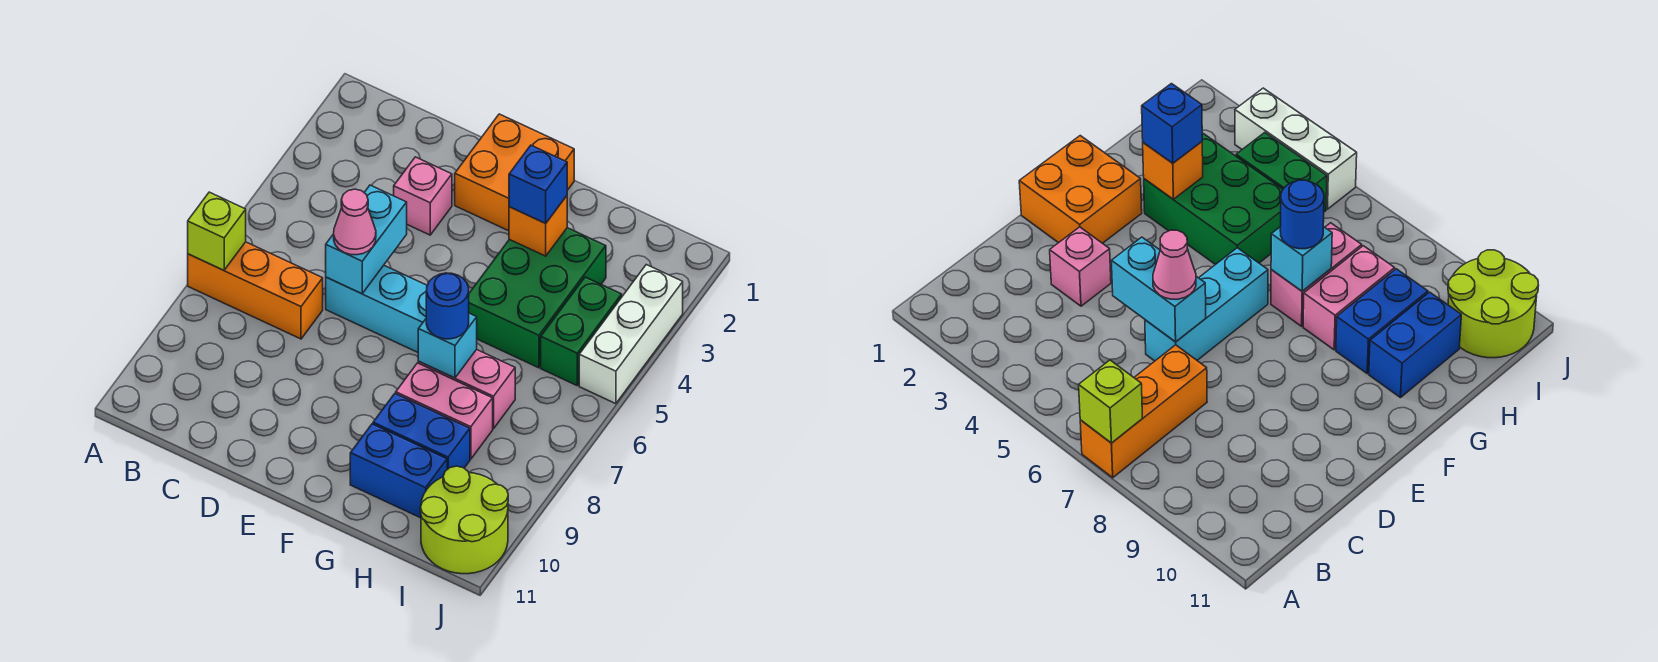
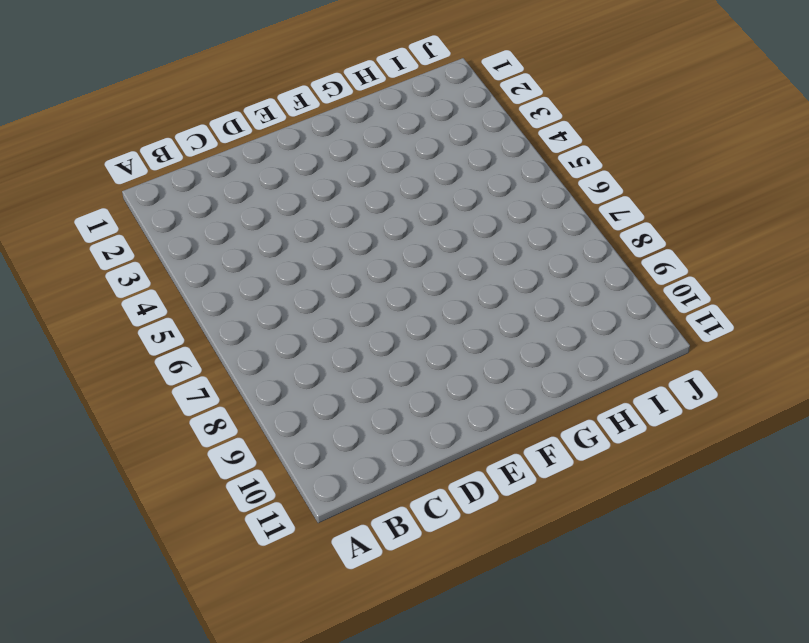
none -> orange brick A7:C7 level 1
none -> pink brick D3 level 1
none -> cyan brick D6:F6 level 1

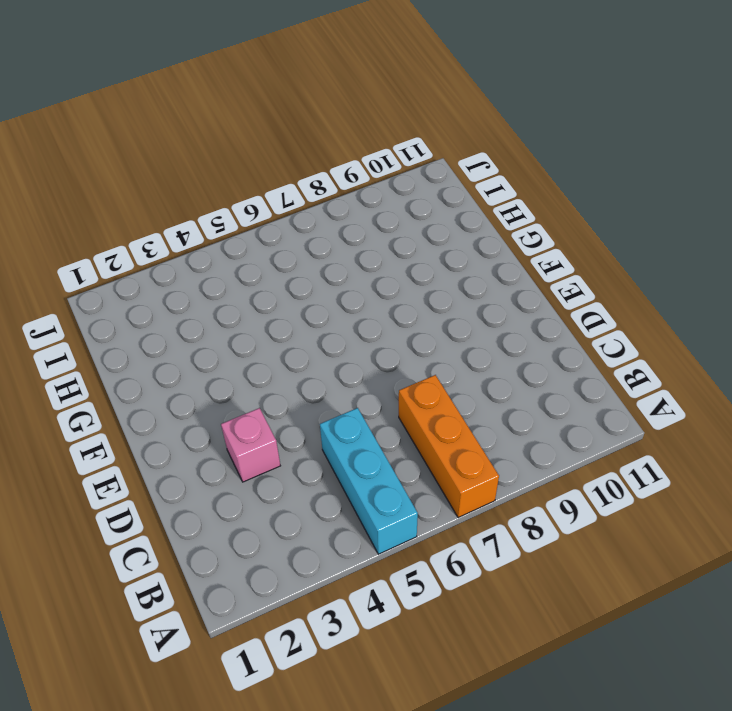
cyan brick A5:C5 level 1 -> cyan brick D6:F6 level 1
none -> orange brick E1:F2 level 1
none -> green brick G3:H5 level 1
none -> pink brick G7:H7 level 1

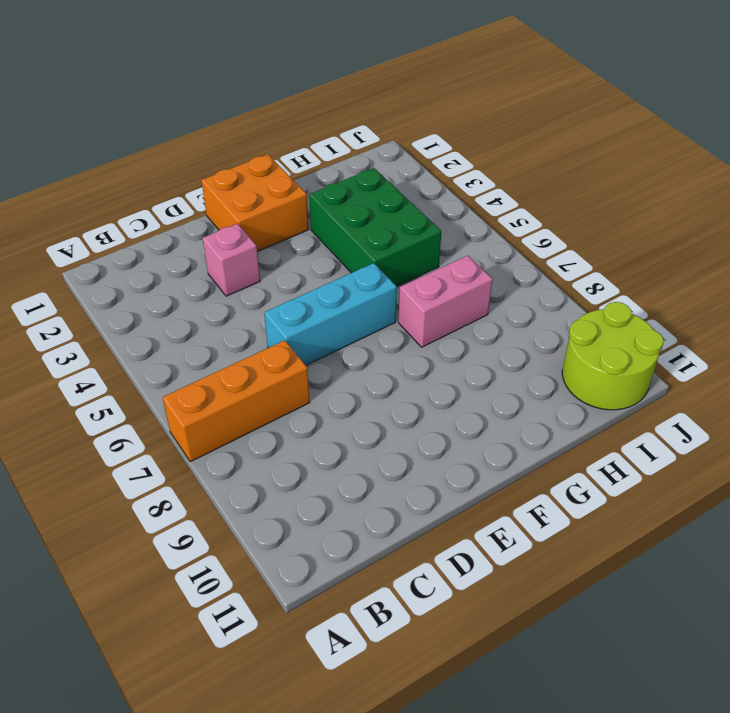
none -> pink brick G8:H8 level 1
none -> blue brick G9:H9 level 1
none -> blue brick G10:H10 level 1

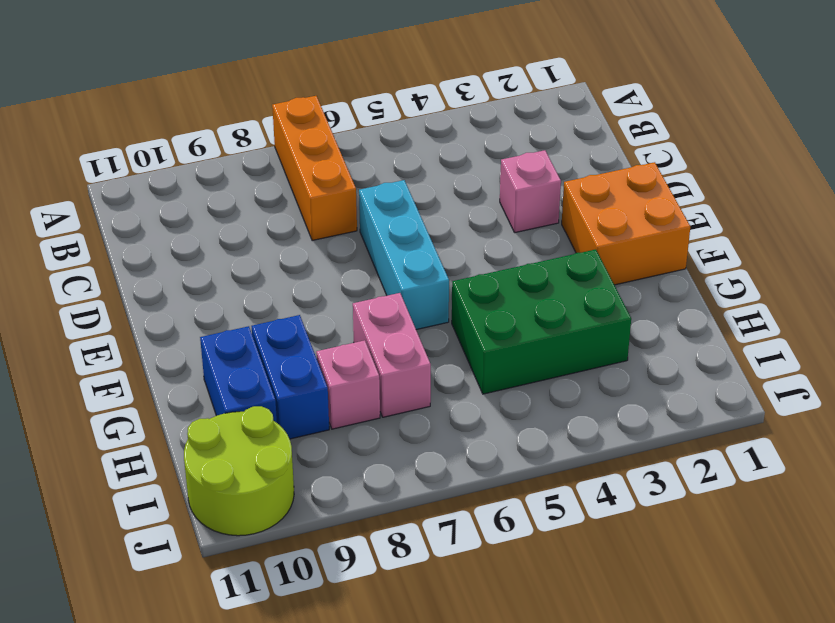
pink brick H8 level 1 -> pink brick G8:H8 level 1
none -> green brick I4:I5 level 1
none -> white brick J3:J5 level 1
none -> lime brick A7 level 2

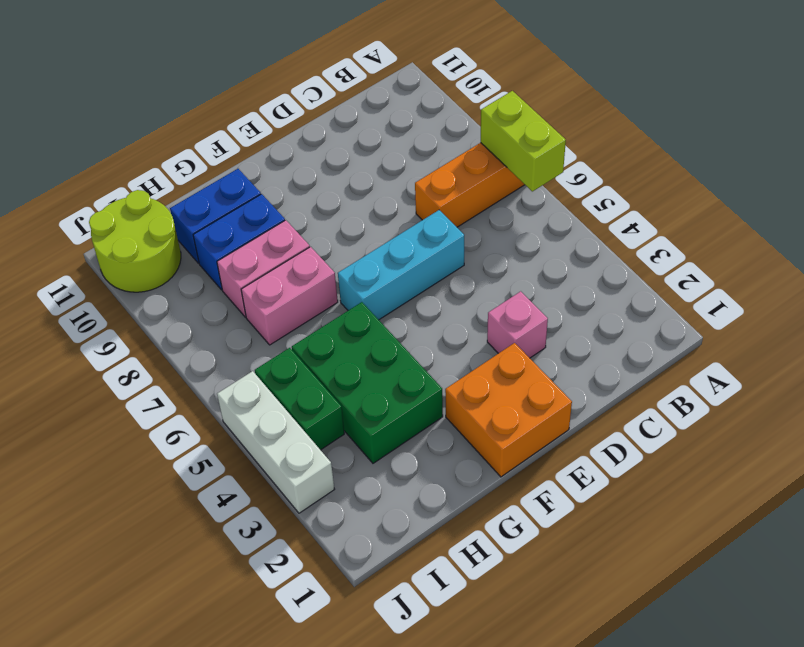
lime brick A6:A7 level 2 -> lime brick A7 level 2
none -> cyan brick D5:D6 level 2
none -> orange brick G3 level 2
none -> cyan brick G7 level 2

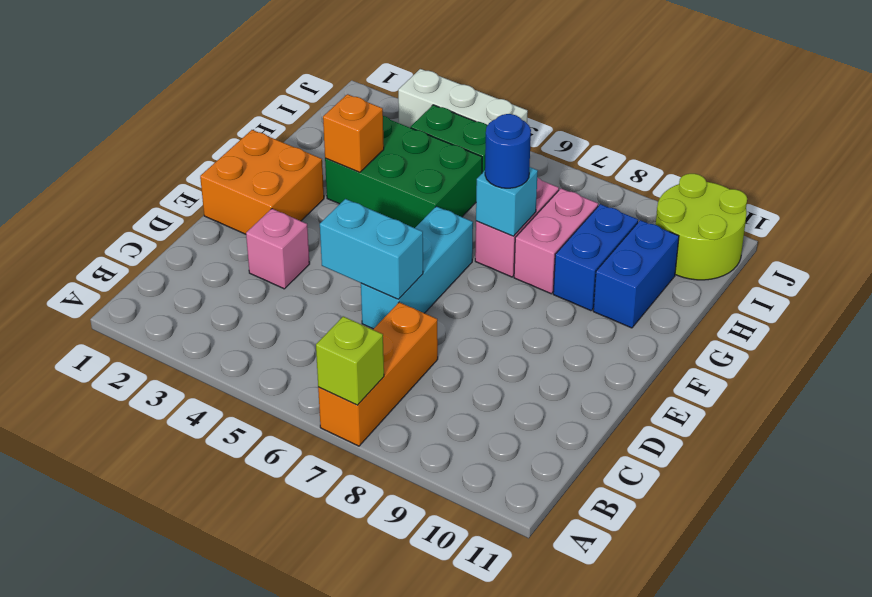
none -> pink cone D6 level 3
none -> blue brick G3 level 3

